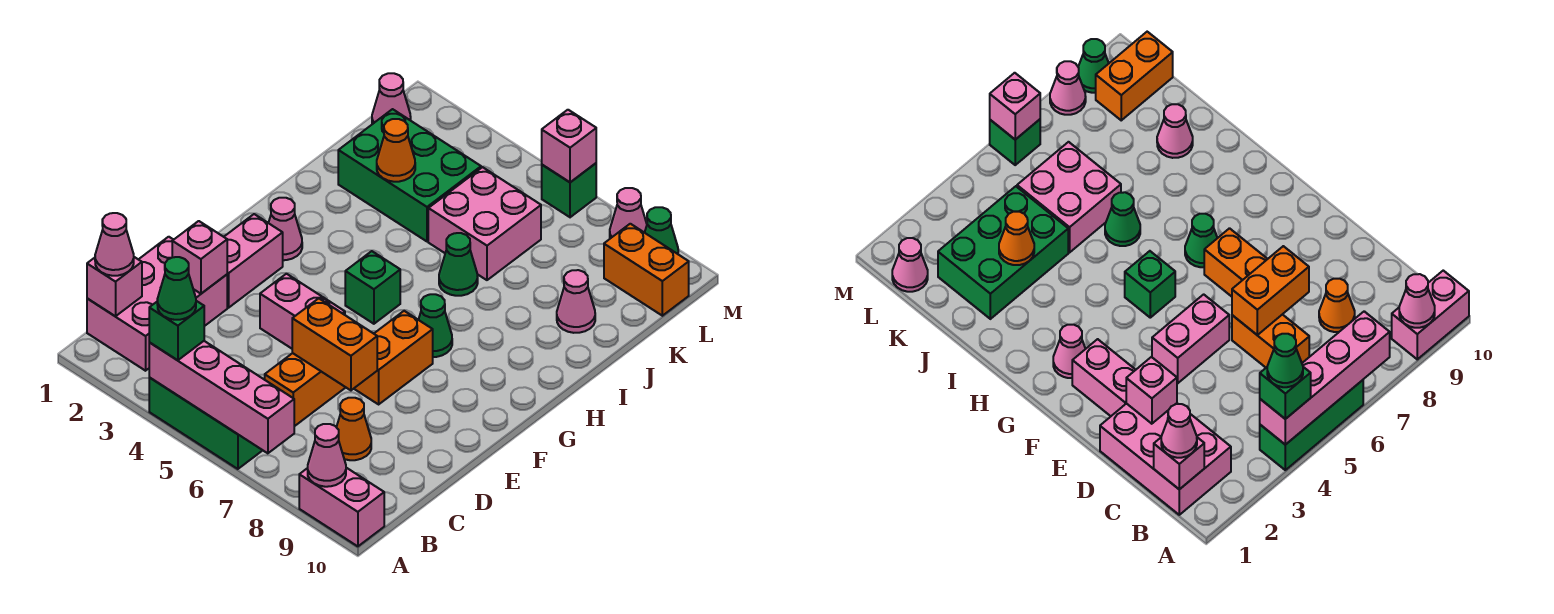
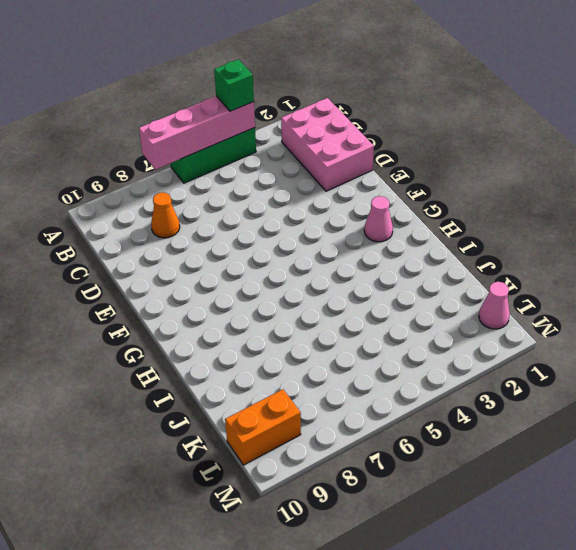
none -> pink brick A9:A10 level 1
none -> orange brick C6:D6 level 1
none -> pink brick E2:F2 level 1
none -> pink brick E4:E5 level 1

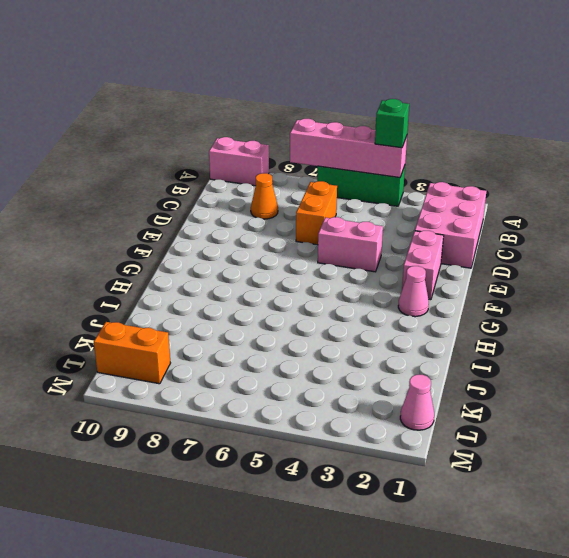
none -> orange brick E7:F7 level 1
none -> green brick G5 level 1
none -> green cone G7 level 1
none -> green cone I6 level 1

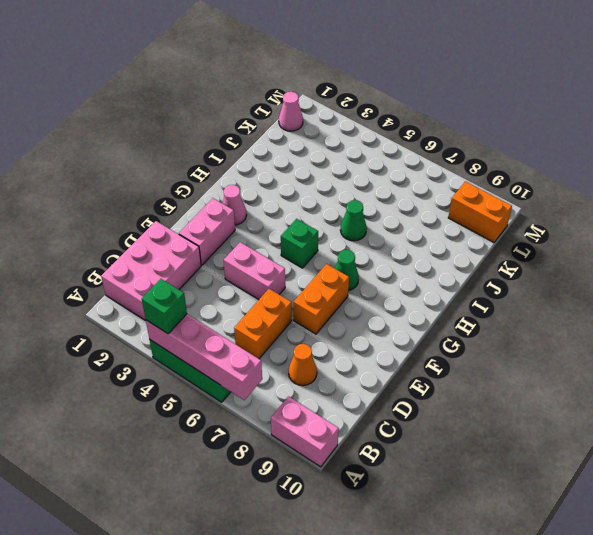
none -> green brick J2:K4 level 1
none -> pink brick J5:K6 level 1
none -> pink cone J9 level 1
none -> green brick M6 level 1

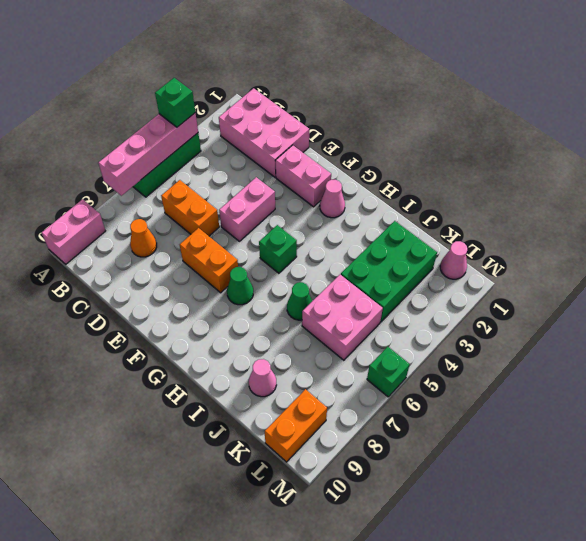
none -> pink cone M8 level 1
none -> green cone M9 level 1
none -> pink cone A9 level 2
none -> pink brick B1 level 2

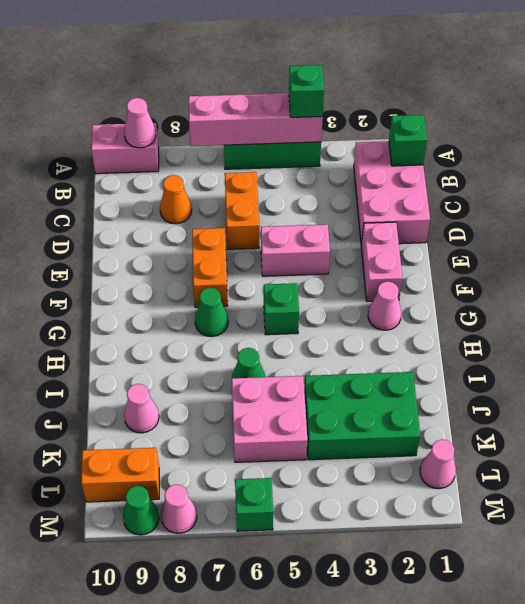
green brick B1 level 2 -> pink brick B1 level 2
none -> pink brick D2 level 2
none -> orange brick D6:D7 level 2
none -> orange cone J3 level 2
none -> pink brick M6 level 2

